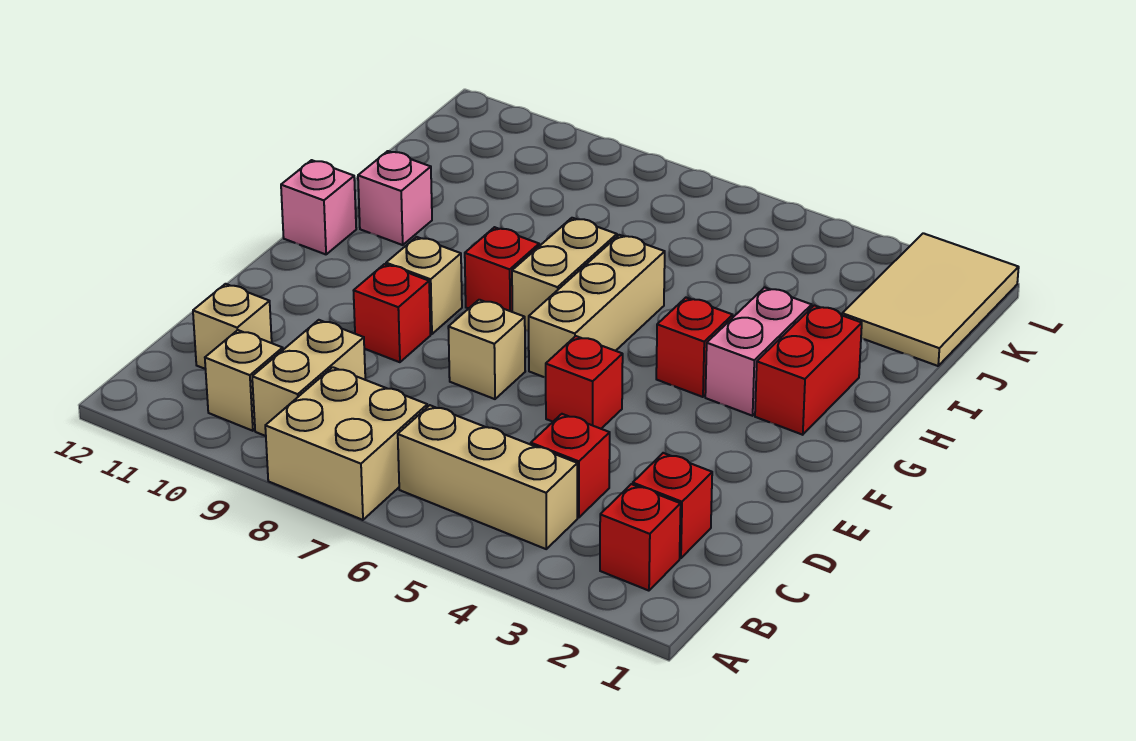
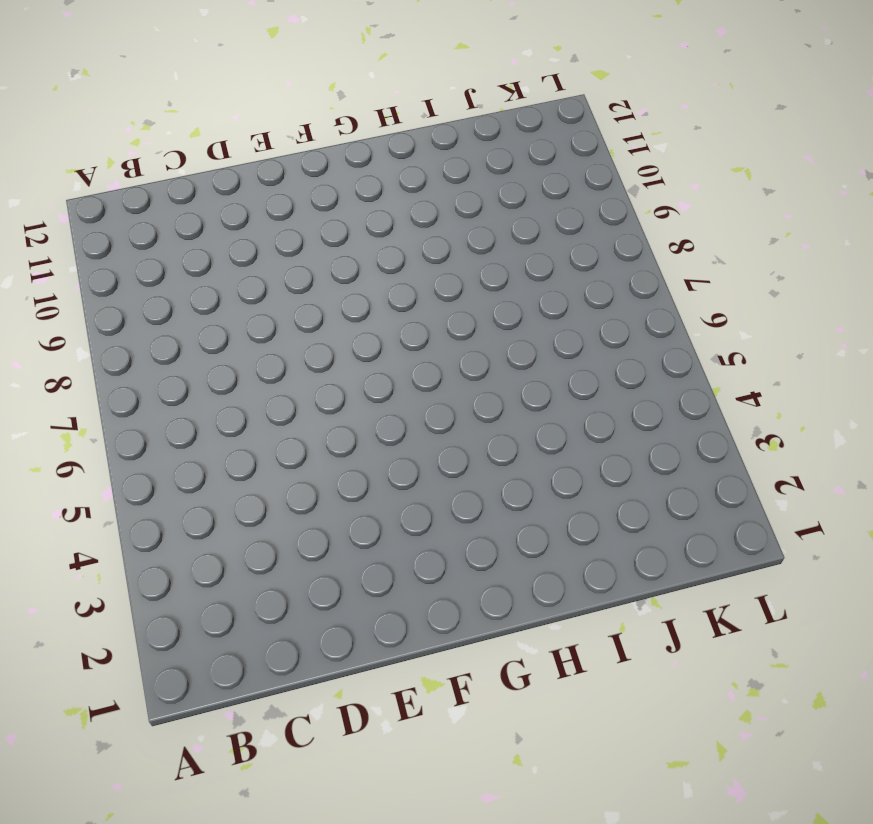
none -> tan brick A7:B8 level 1
none -> red brick B2 level 1
none -> tan brick B4:B6 level 1

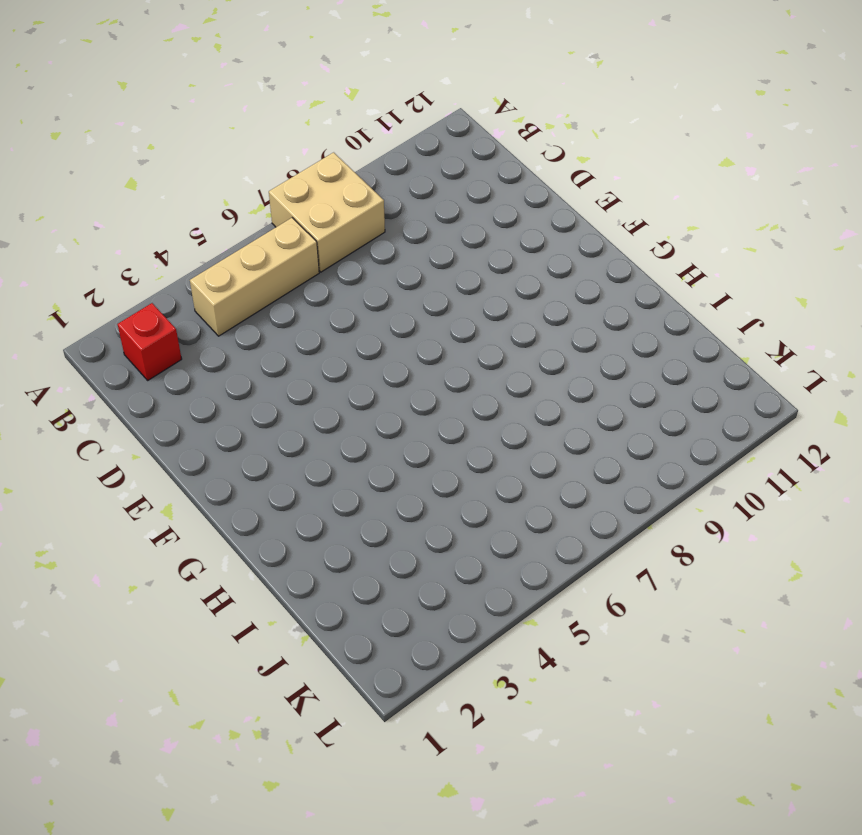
none -> tan brick B9:C9 level 1
none -> tan brick B10 level 1
none -> red brick C2 level 1

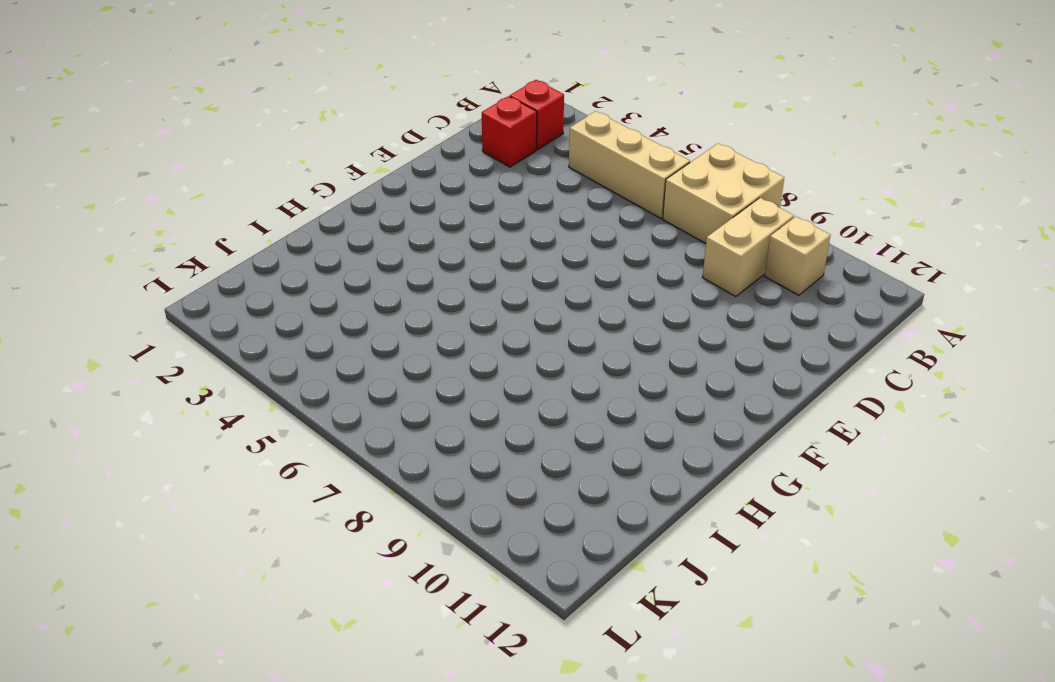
none -> red brick C4 level 1
none -> tan brick C11 level 1
none -> red brick E5 level 1

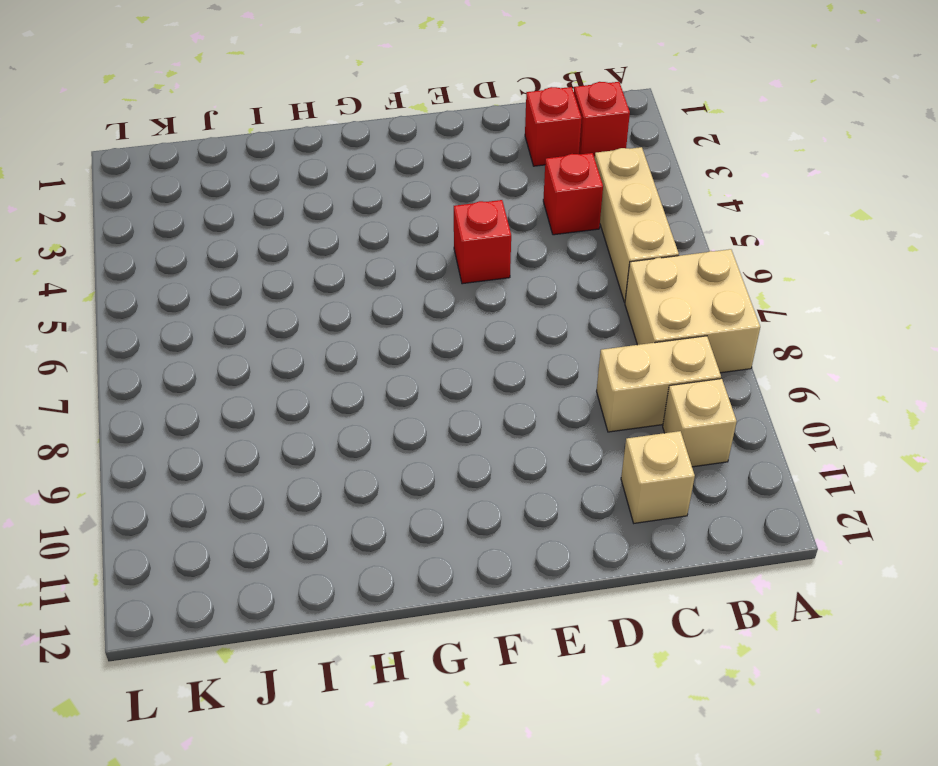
none -> tan brick E7 level 1
none -> red brick E9 level 1
none -> tan brick F6:H6 level 1

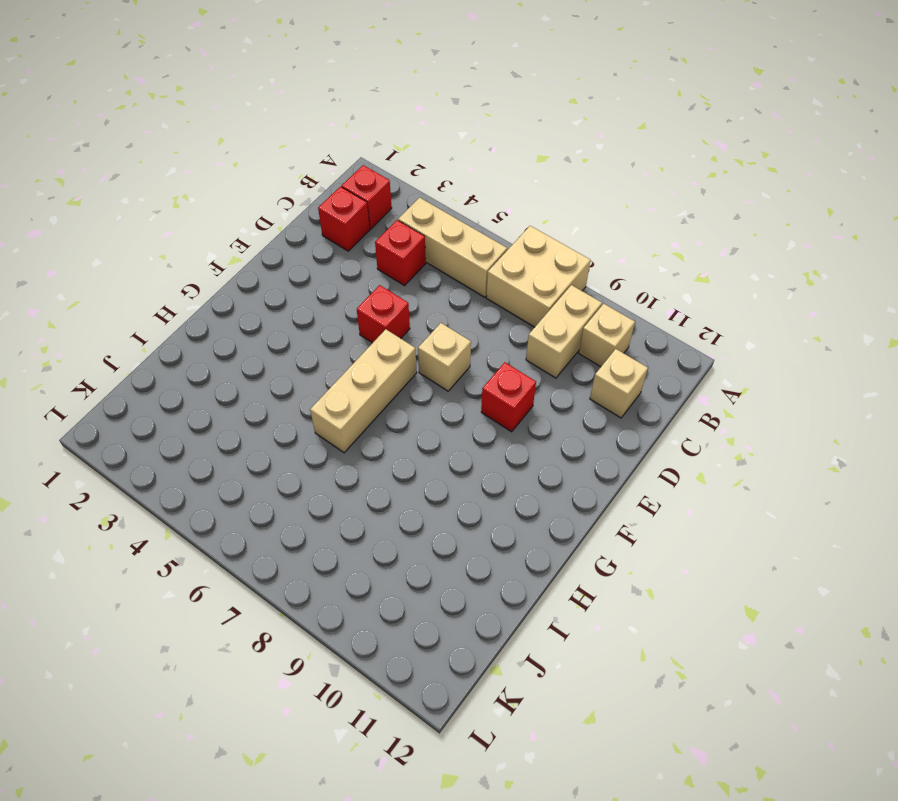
none -> tan brick F9 level 1
none -> red brick G2:H2 level 1
none -> pink brick G3:H3 level 1

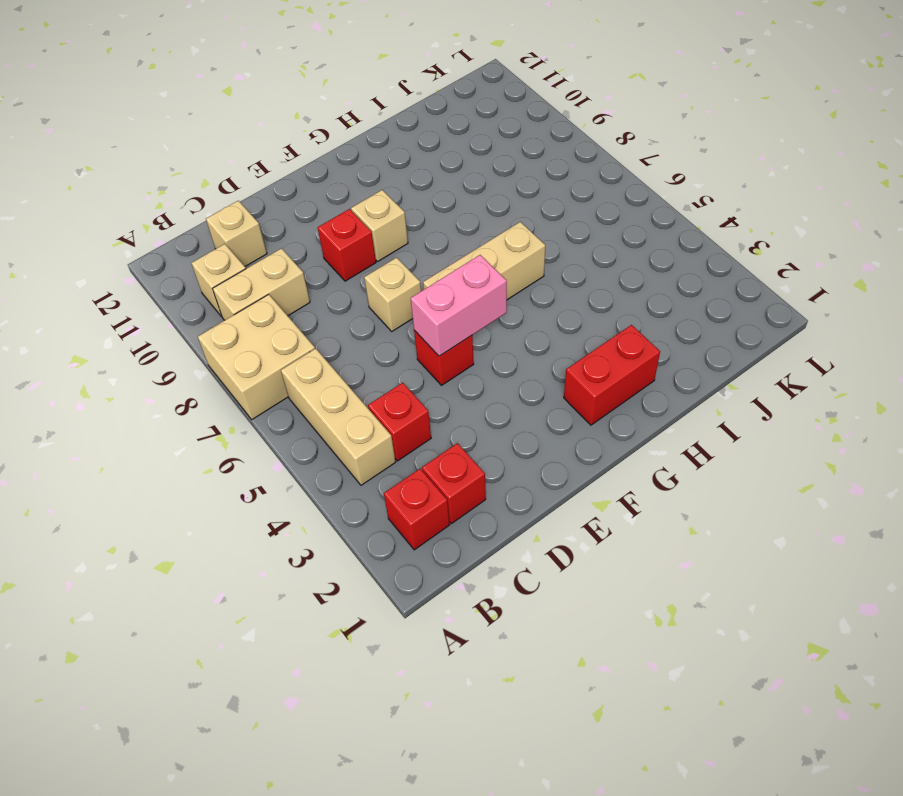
pink brick E5:F5 level 2 -> pink brick G3:H3 level 1
none -> red brick G4 level 1
none -> tan brick G7:H7 level 1
none -> red brick G8 level 1

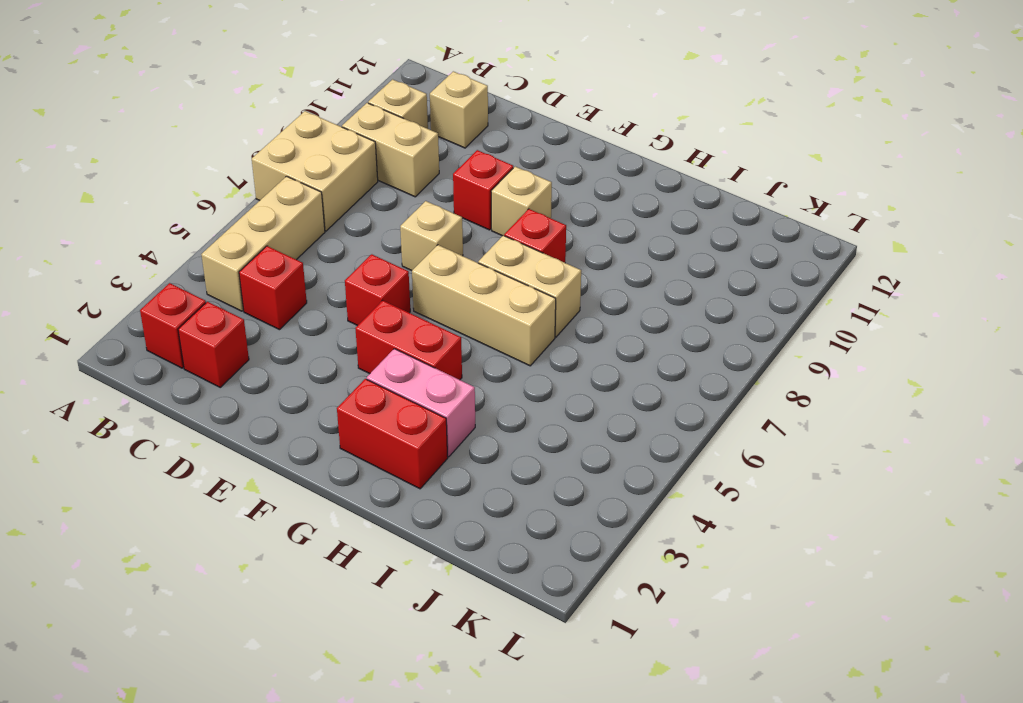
red brick F4:G4 level 1 -> red brick G4 level 1
none -> pink brick G12 level 1
none -> pink brick H11 level 1
none -> tan tile J1:L2 level 1

